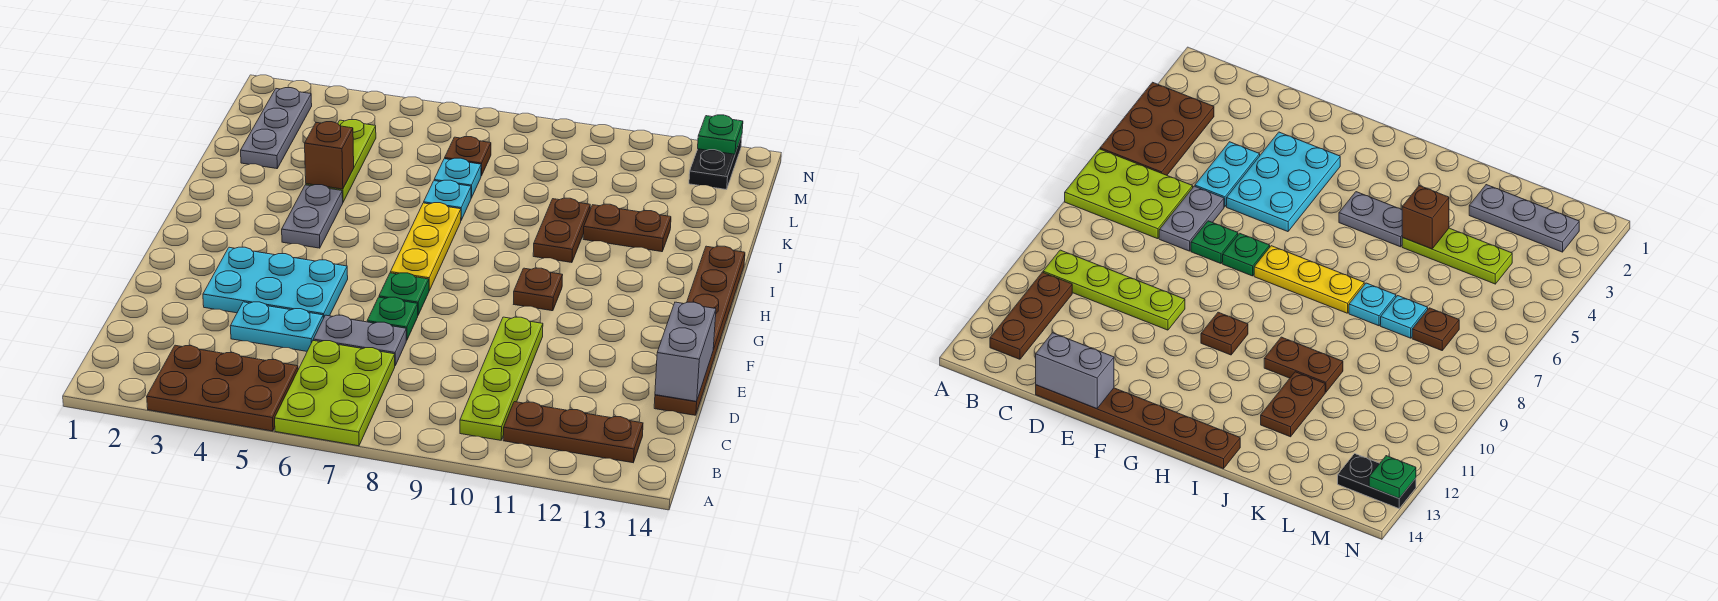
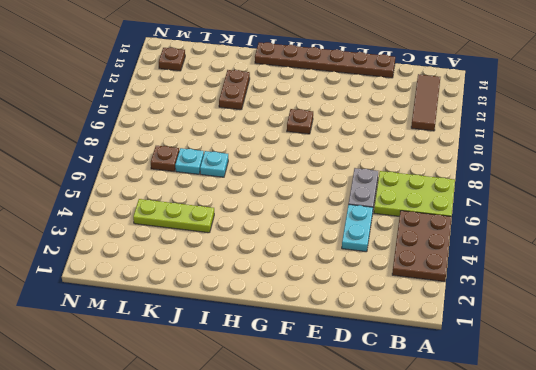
brown tile B11:B13 level 1 -> brown plate B11:B13 level 1
brown plate M13 level 1 -> black plate M13:N13 level 1
none -> lime plate B10:E10 level 1
none -> cyan plate E3:F5 level 1
none -> green plate E7 level 1

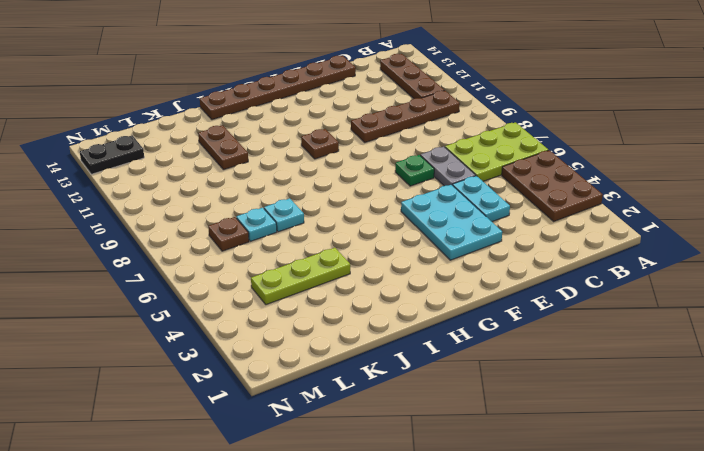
brown plate B10:E10 level 1 -> lime plate B10:E10 level 1
none -> green plate F7 level 1
none -> yellow plate G7:I7 level 1
none -> grey plate H4:I4 level 1

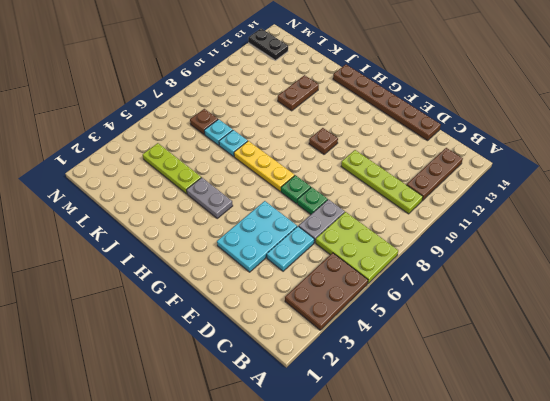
none -> brown plate I10:J10 level 1
none -> grey plate K2:M2 level 1
none -> grey brick D14:E14 level 2

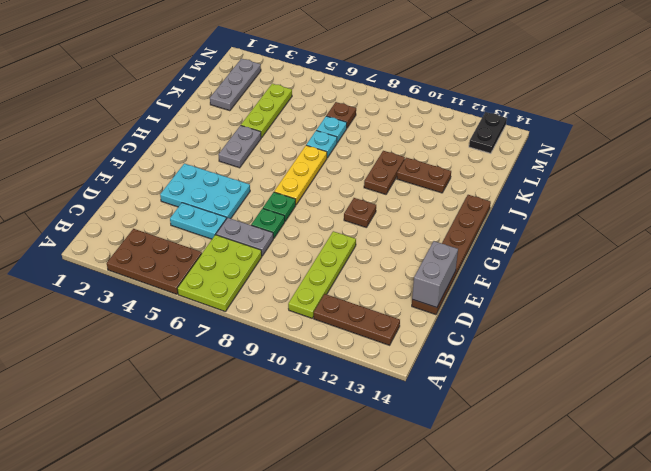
none -> brown brick J4 level 2
none -> green plate N13 level 2

